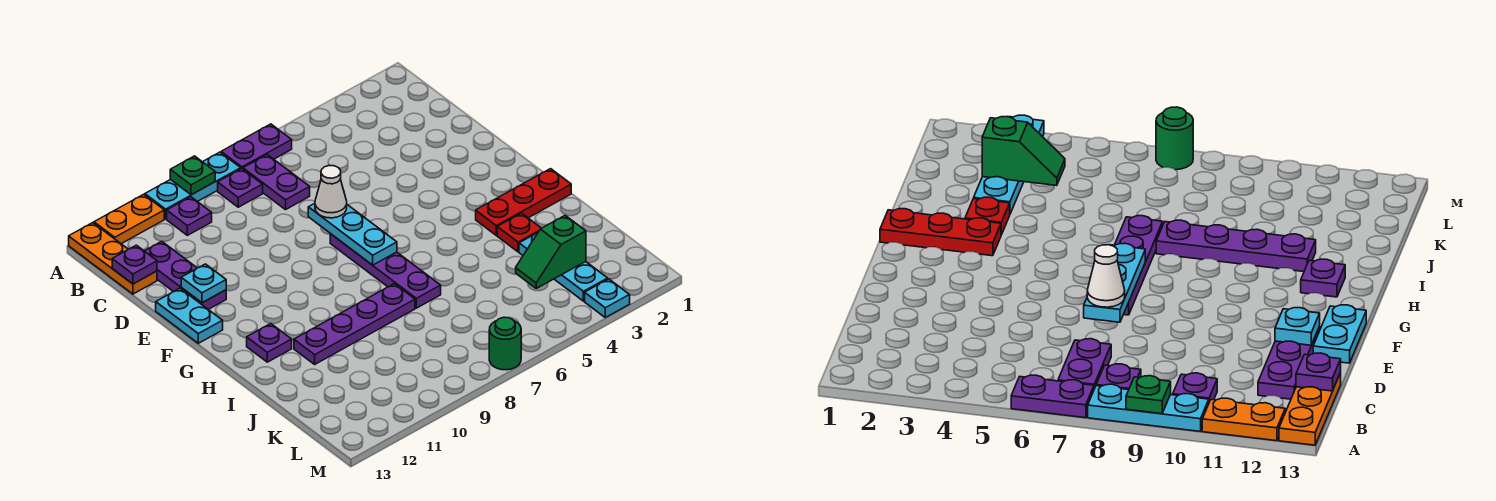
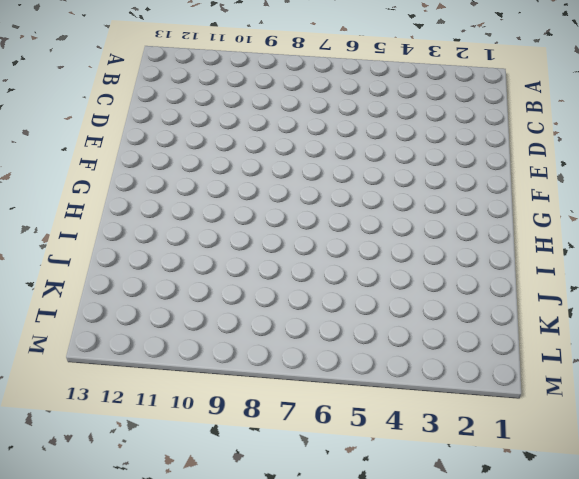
none -> purple plate A6:A7 level 1
none -> cyan plate A8:A10 level 1
none -> orange plate A11:A12 level 1

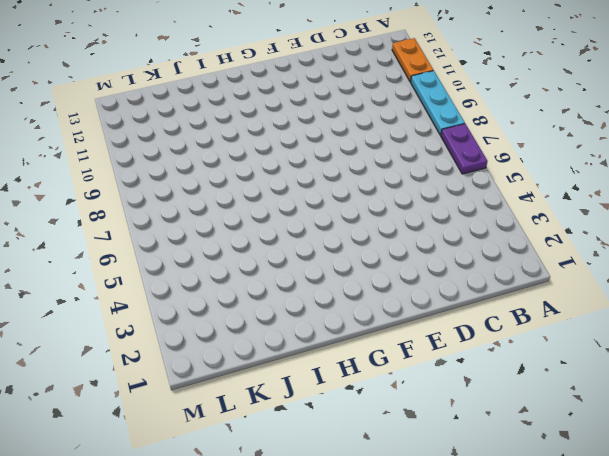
none -> orange plate A13:C13 level 1
none -> purple plate B7:C7 level 1
none -> purple plate B8 level 1

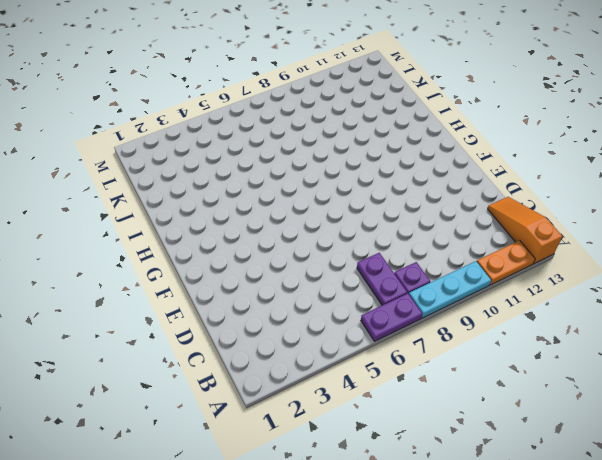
orange slope A13:C13 level 1 top A -> orange plate A13:C13 level 1
none -> purple plate B10 level 1
none -> purple plate C12:E12 level 1
none -> cyan plate E13:F13 level 1

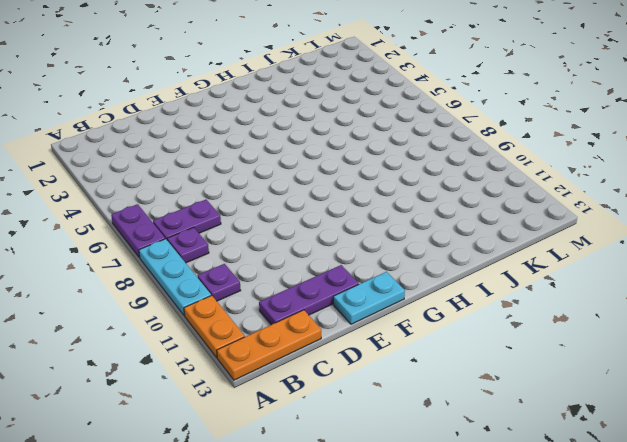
none -> purple plate F7:I7 level 1
none -> red plate H1:H3 level 1
none -> purple plate H12 level 1

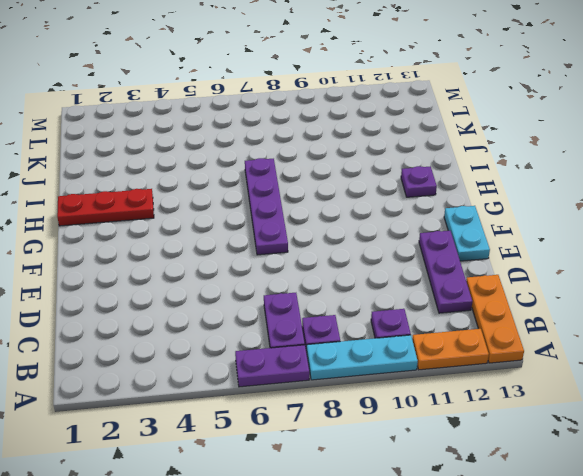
none -> red plate I3 level 1
none -> purple plate I8:I11 level 1
none -> cyan plate J3:L3 level 1

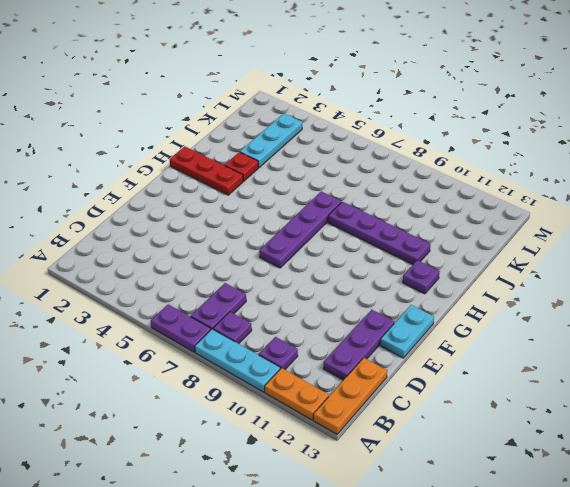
none -> cyan plate M3 level 1
none -> green round brick M7 level 1
none -> green plate A9 level 2

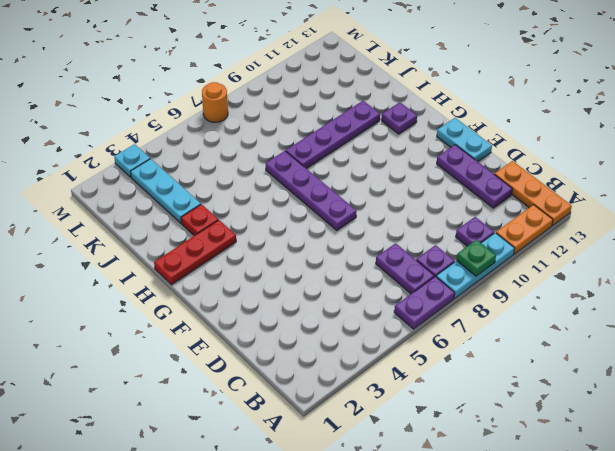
orange round brick M7 level 1 -> green round brick M7 level 1
none -> purple plate C13 level 2
none -> cyan plate E7:G7 level 2
none -> cyan plate E12 level 2

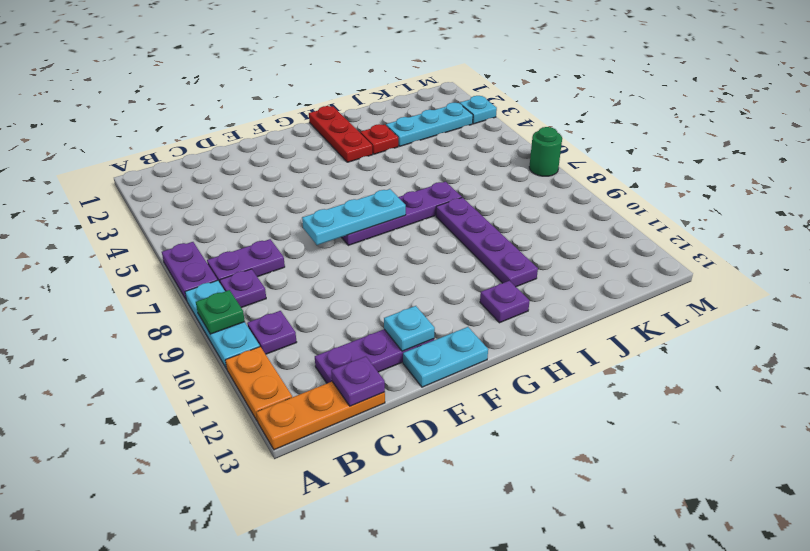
none -> green slope K3:K4 level 2 top 3
none -> white cone E7 level 3

